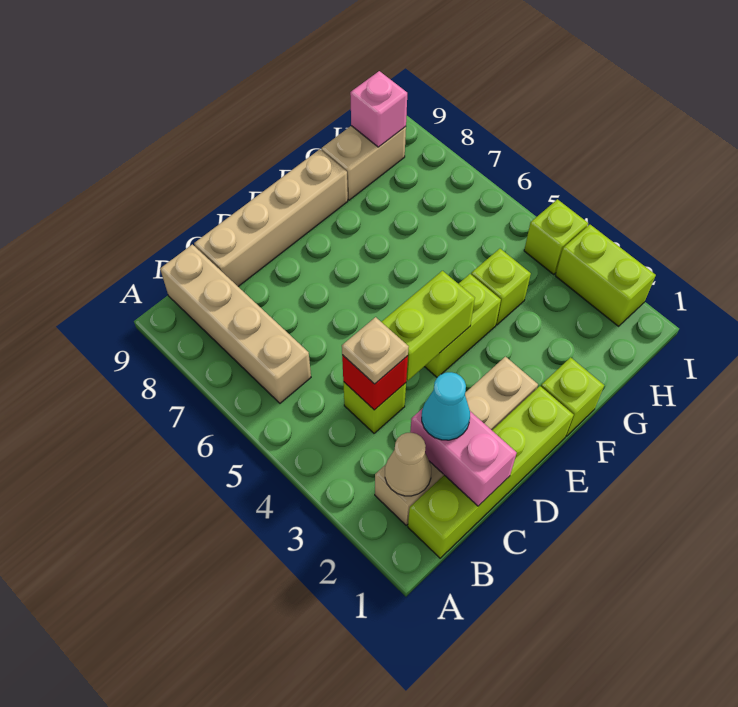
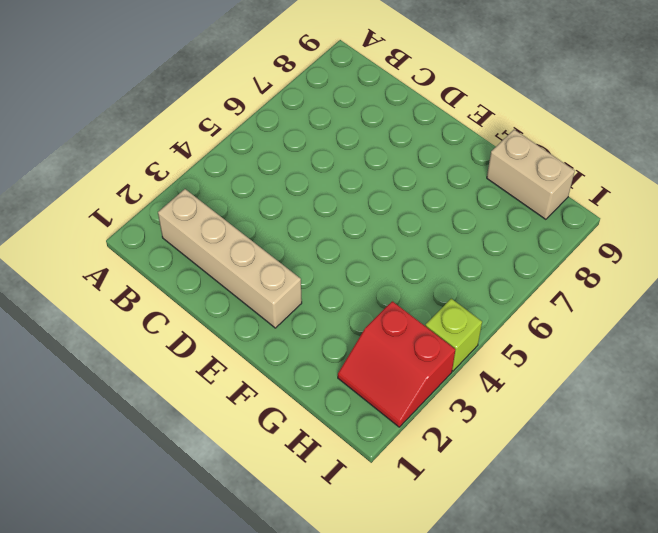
red slope H2:I3 level 1 top 3 -> lime brick I2:I3 level 1
none -> lime brick B1:E1 level 1
none -> tan brick B6:B9 level 1
none -> lime brick C4 level 1

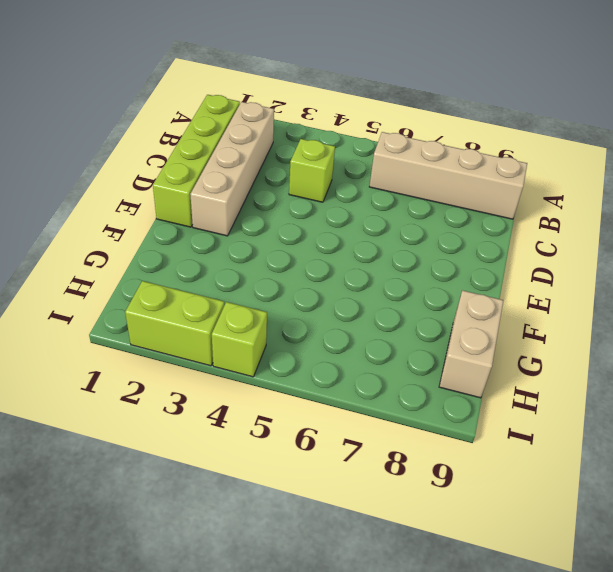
none -> tan brick C9:F9 level 1
none -> lime brick E4:F4 level 1
none -> lime brick F1 level 1

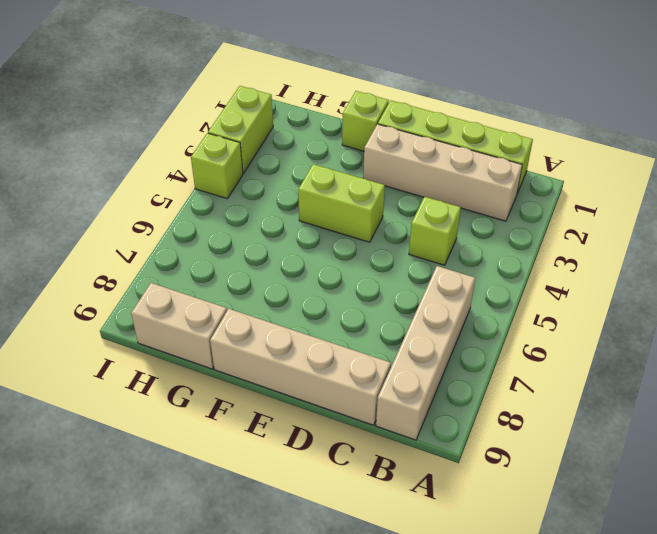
none -> lime brick G4 level 1
none -> tan cone B2 level 2
none -> pink brick C1:C2 level 2

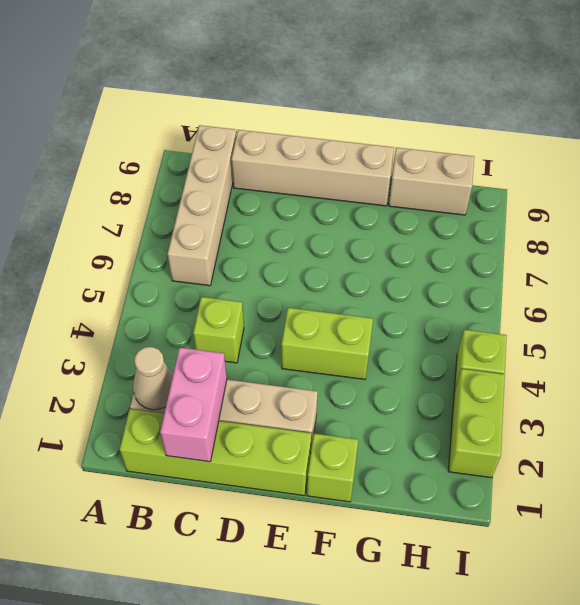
none -> lime brick G4 level 1
none -> red brick C4 level 2
none -> lime brick D4:E4 level 2

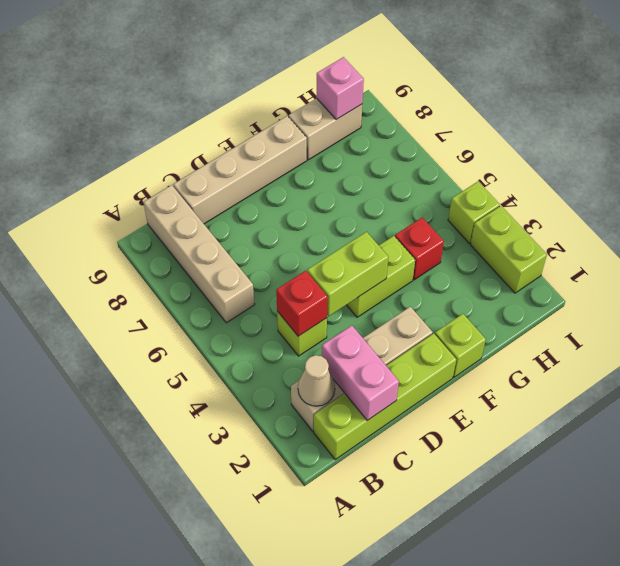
red brick G4 level 1 -> lime brick G4 level 1
none -> cyan cone C2 level 3
none -> tan plate C4 level 3

